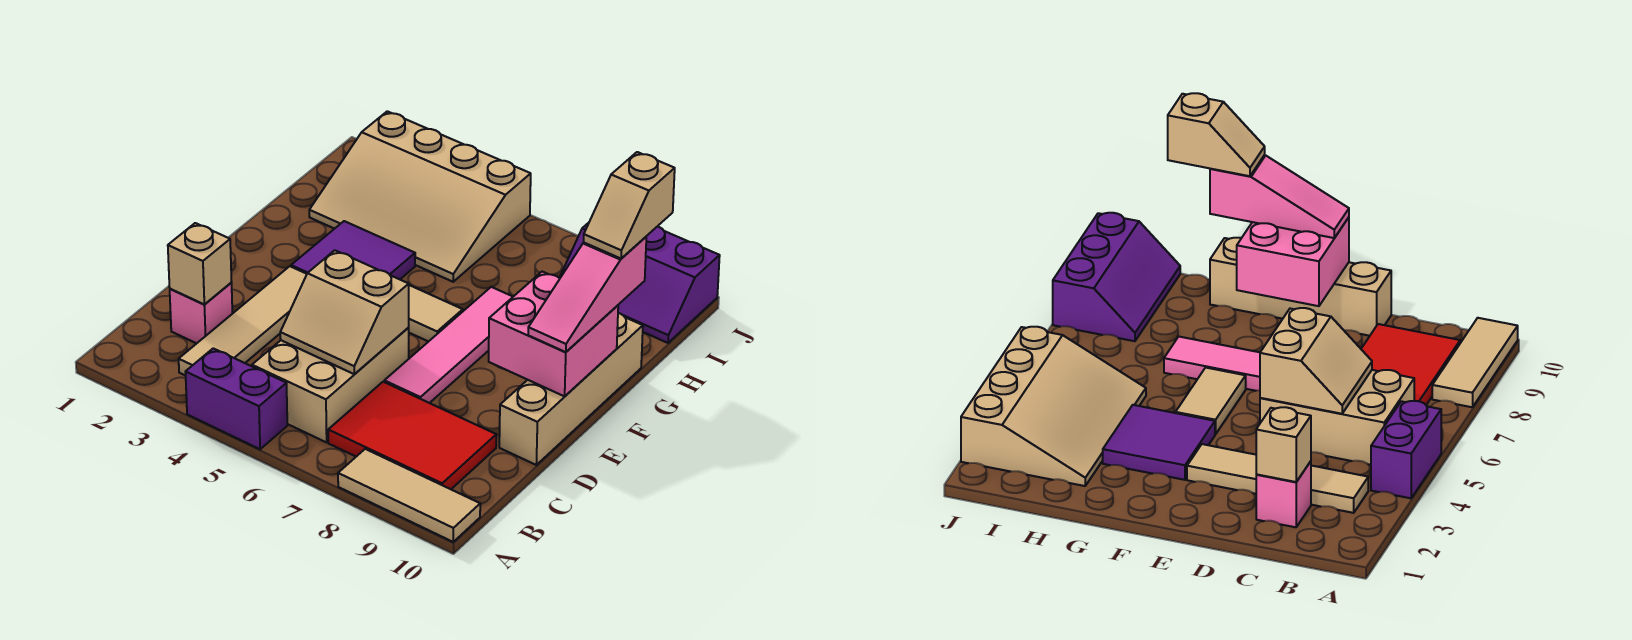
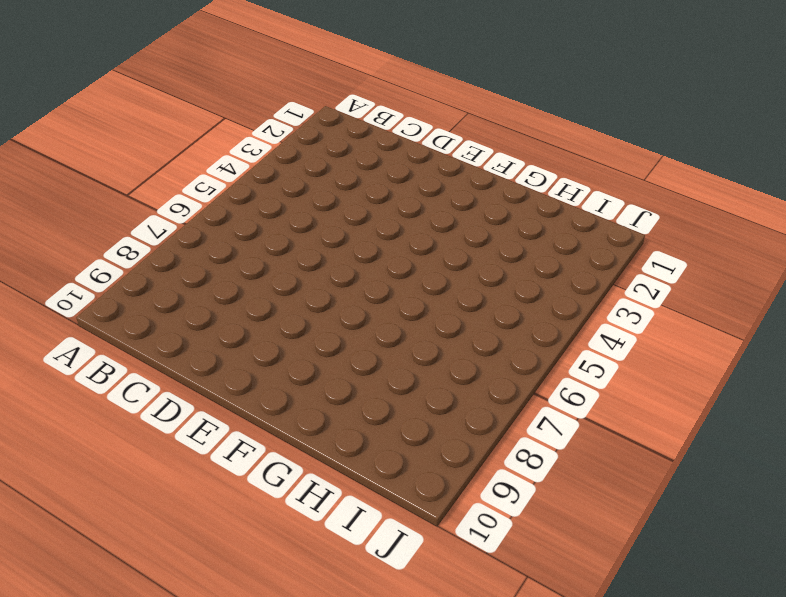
none -> purple brick A4:A5 level 1
none -> tan tile A8:A10 level 1
none -> tan tile B3:E3 level 1

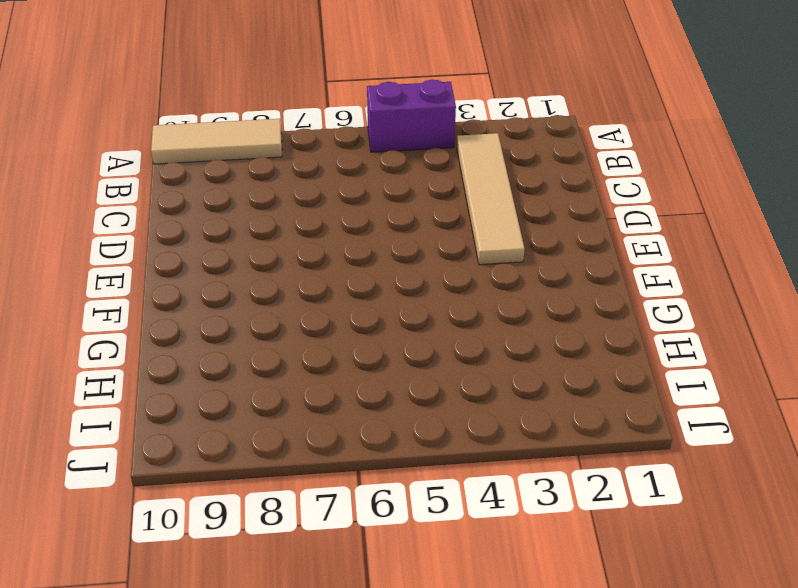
none -> tan brick B5:D6 level 1
none -> red tile B7:C9 level 1
none -> pink brick C2 level 1

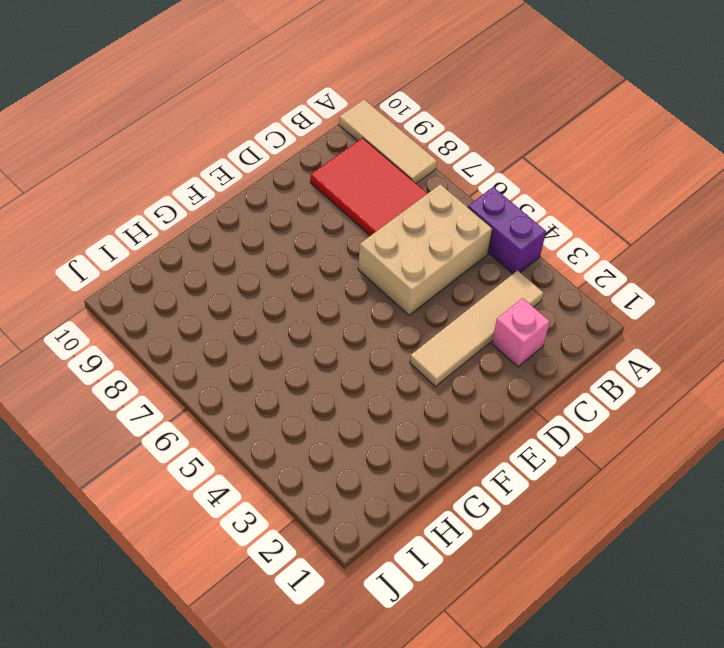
none -> pink tile D7:G7 level 1
none -> tan brick D10:G10 level 1
none -> purple tile F3:G4 level 1

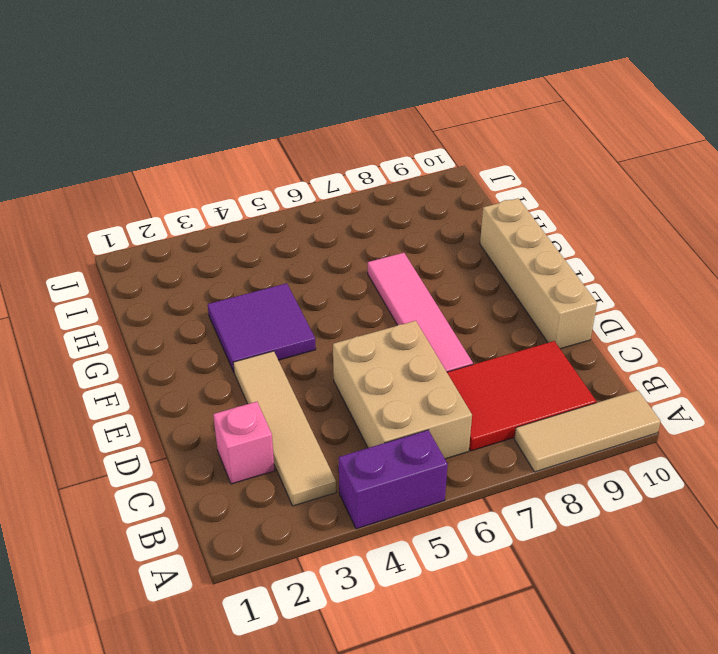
none -> tan tile F5:F6 level 1
none -> tan slope H2:J5 level 1 top J
none -> purple slope I8:J10 level 1 top J

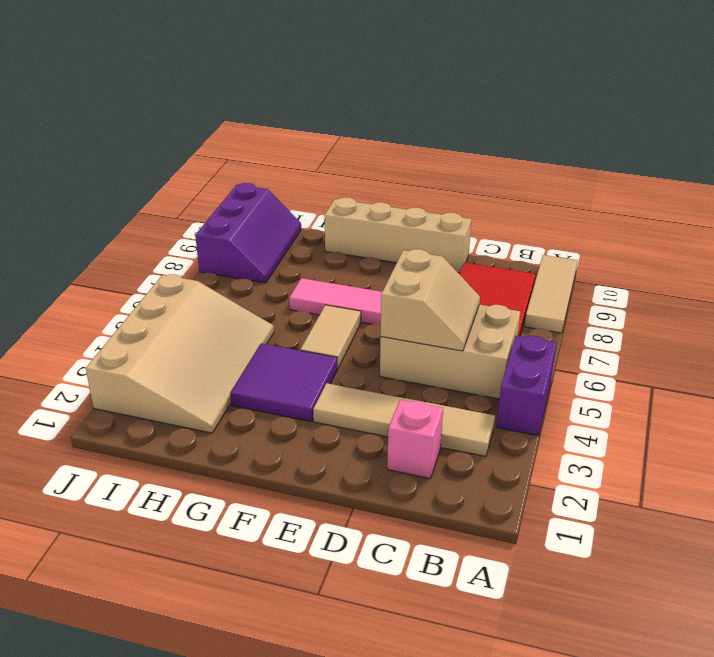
none -> tan brick C2 level 2
none -> pink brick E9:F10 level 2
none -> pink slope E10:G10 level 3 top G

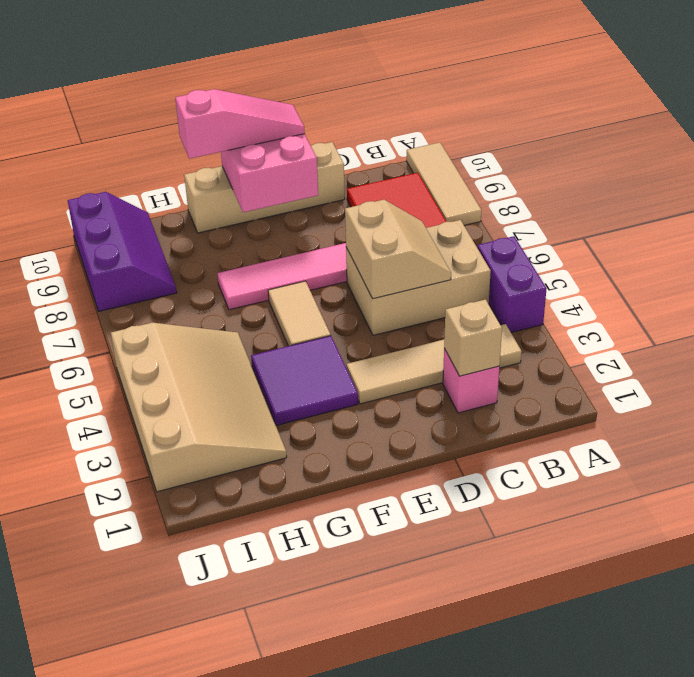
none -> tan slope G10:H10 level 4 top H

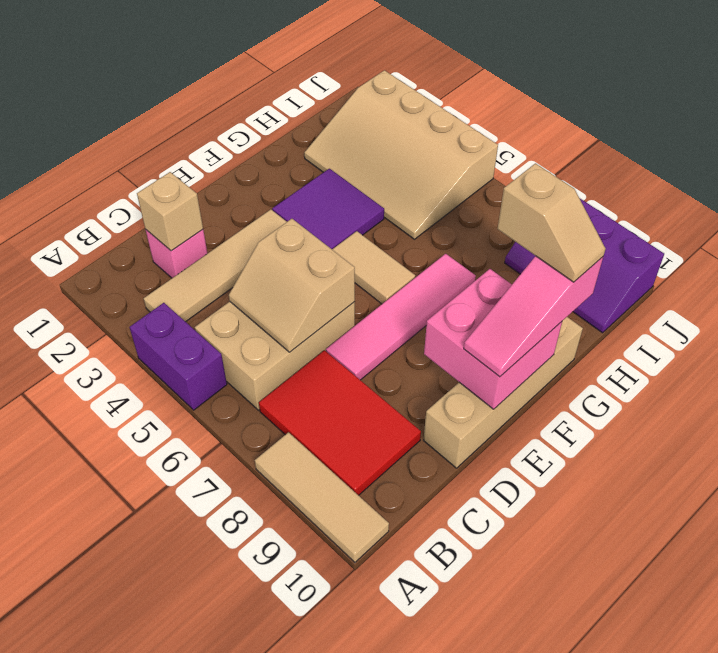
tan slope G9:G10 level 4 top 9 -> tan slope G10:H10 level 4 top H

